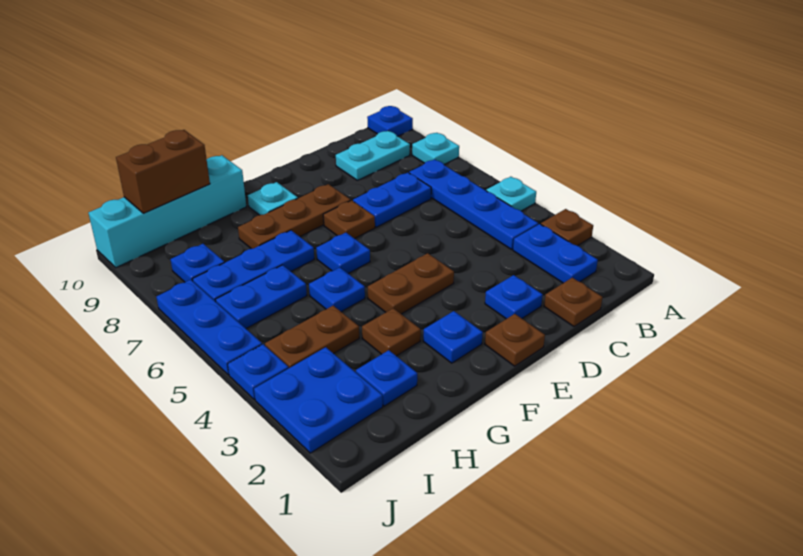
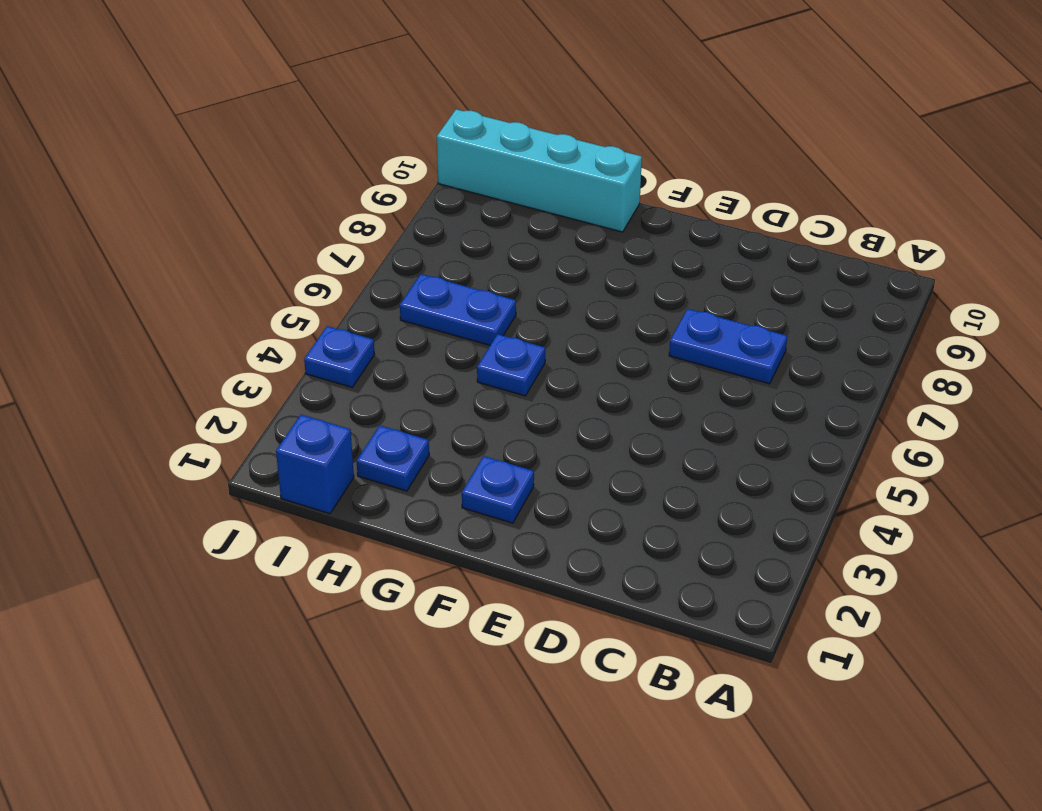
blue brick I1 level 1 -> none
none -> brown plate A3 level 1
none -> cyan plate A5 level 1
none -> cyan plate A8 level 1

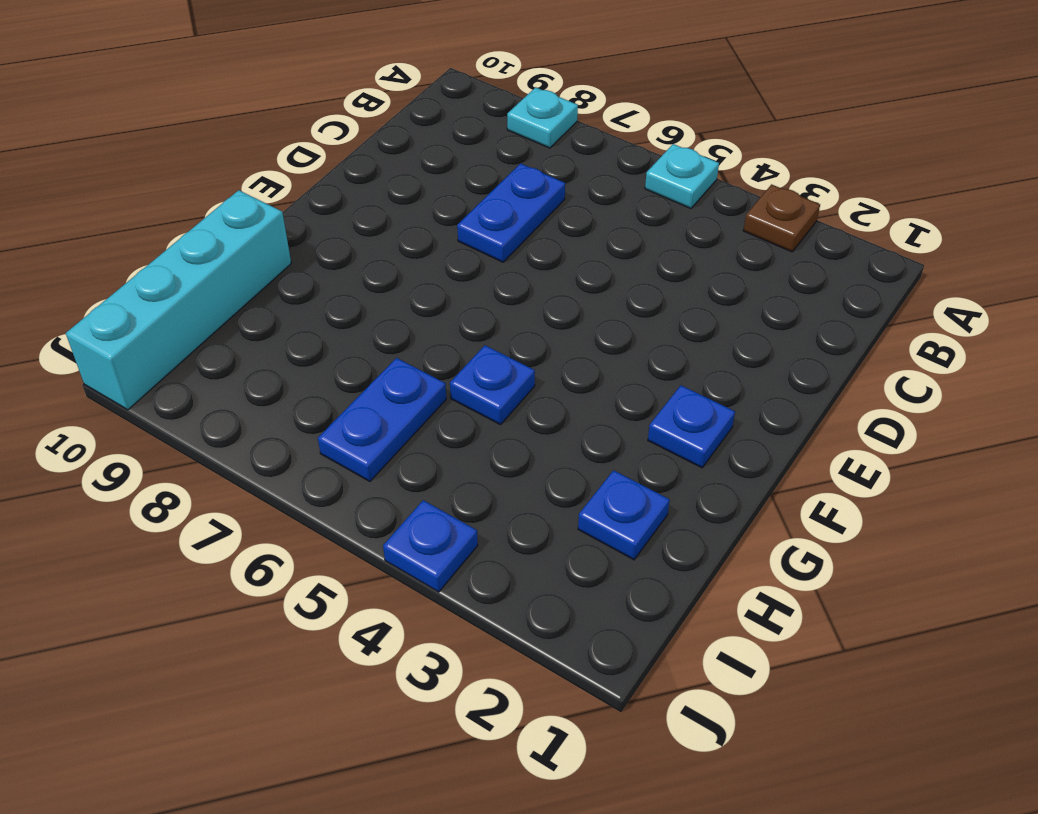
none -> blue plate A10 level 1
none -> blue plate B2:B3 level 1
none -> blue plate B4:B7 level 1

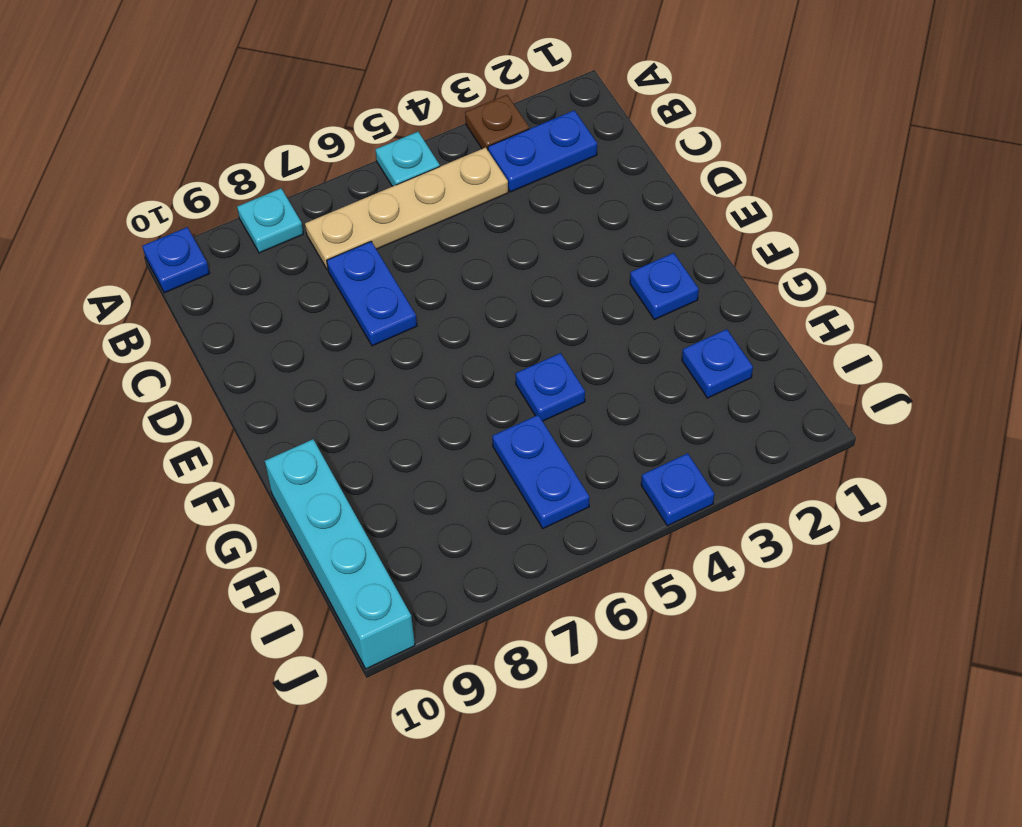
tan plate B4:B7 level 1 -> blue plate B4:B7 level 1
none -> cyan plate B9:C9 level 1
none -> brown plate C1 level 1
none -> blue plate D2 level 1

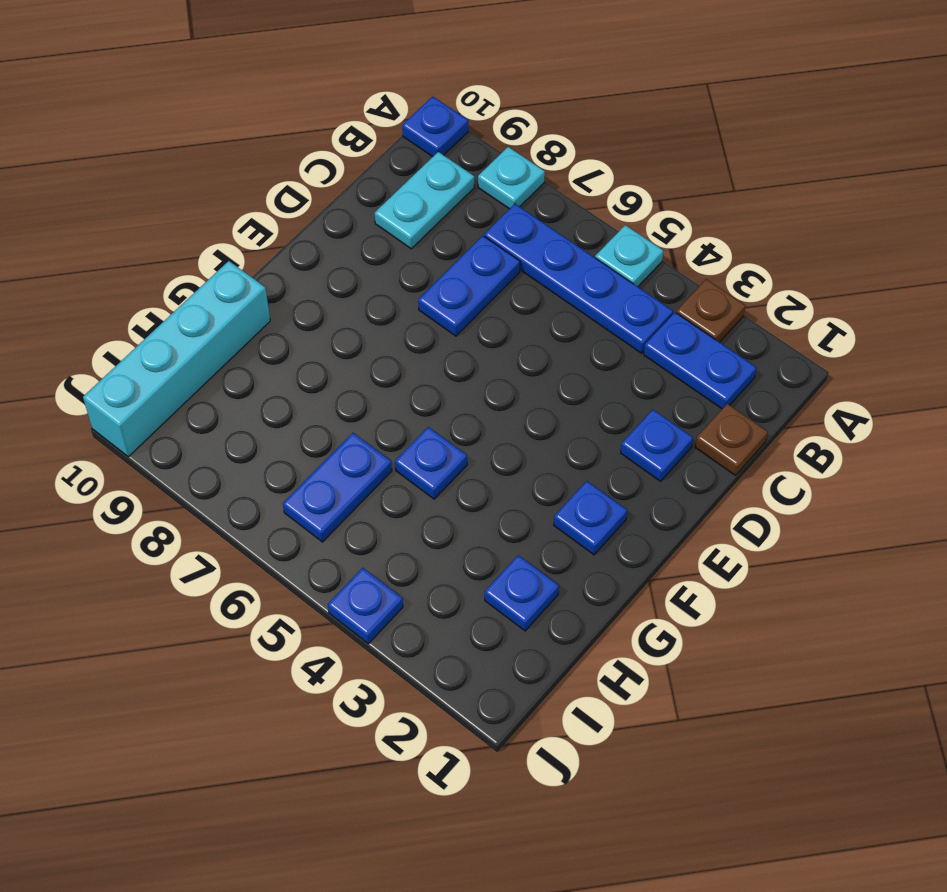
none -> brown plate E1 level 1
none -> brown plate E4:F4 level 1
none -> brown plate E7 level 1

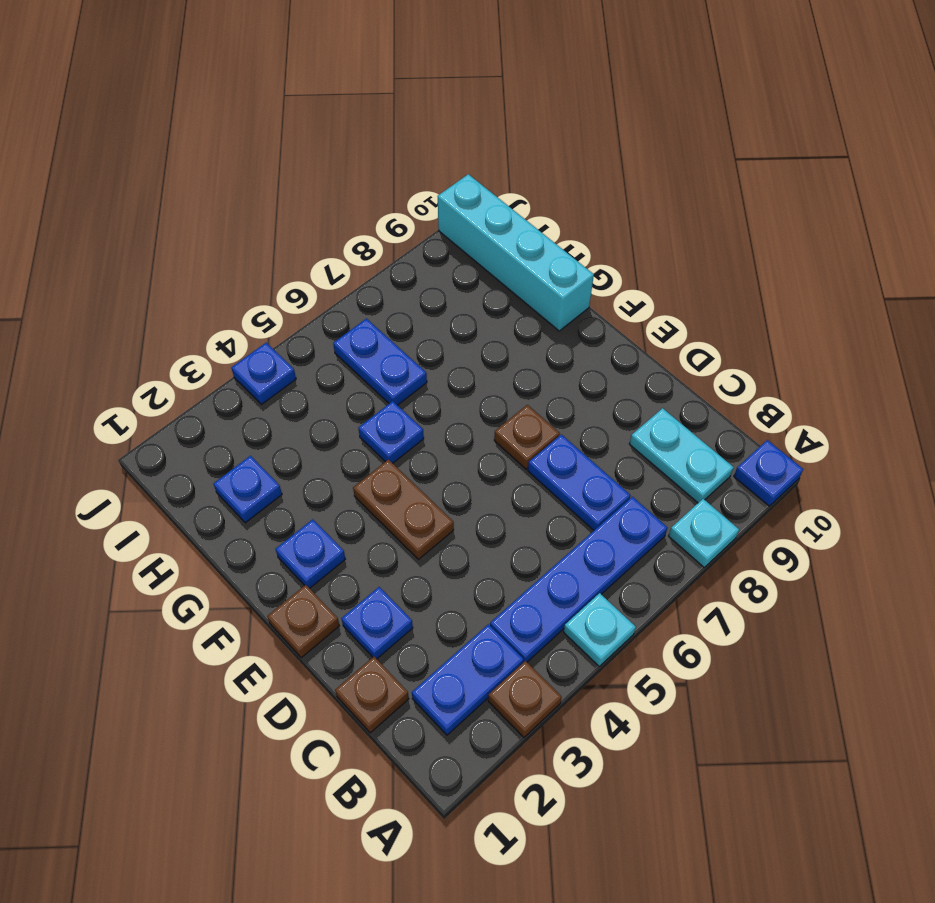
none -> brown plate E8:G8 level 1
none -> blue plate F6 level 1
none -> cyan plate F9 level 1

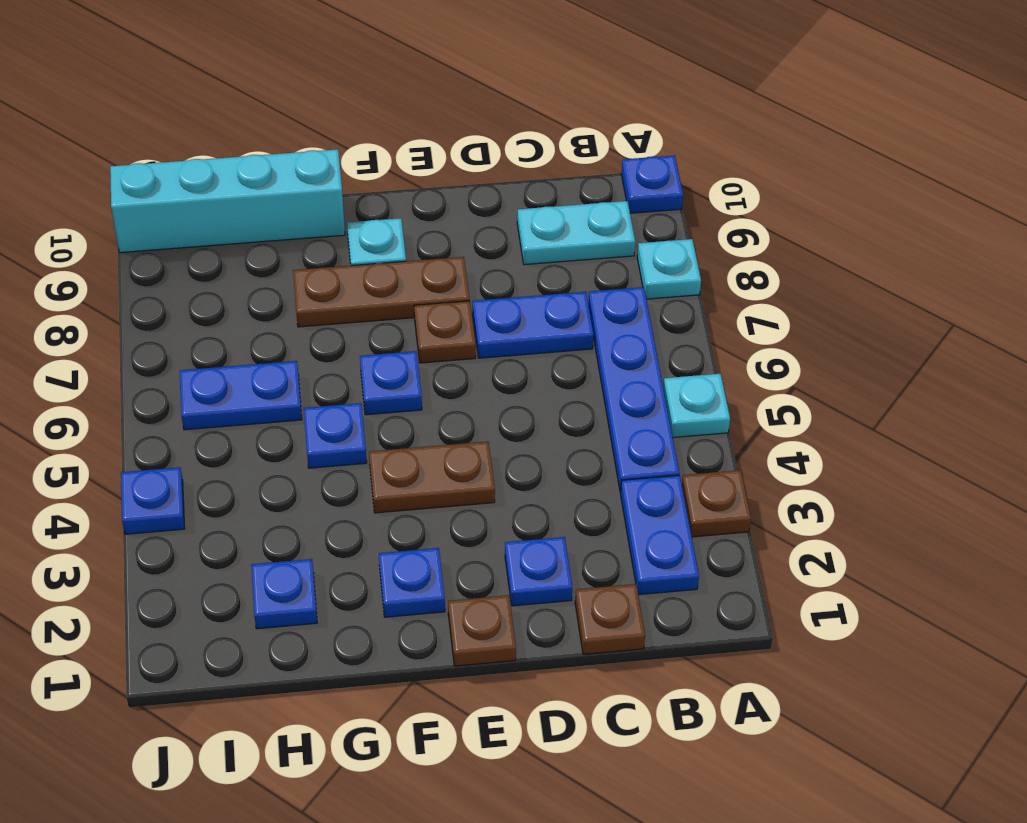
none -> brown plate G3 level 1
none -> blue plate G7:I7 level 1
none -> brown plate H4:I4 level 1

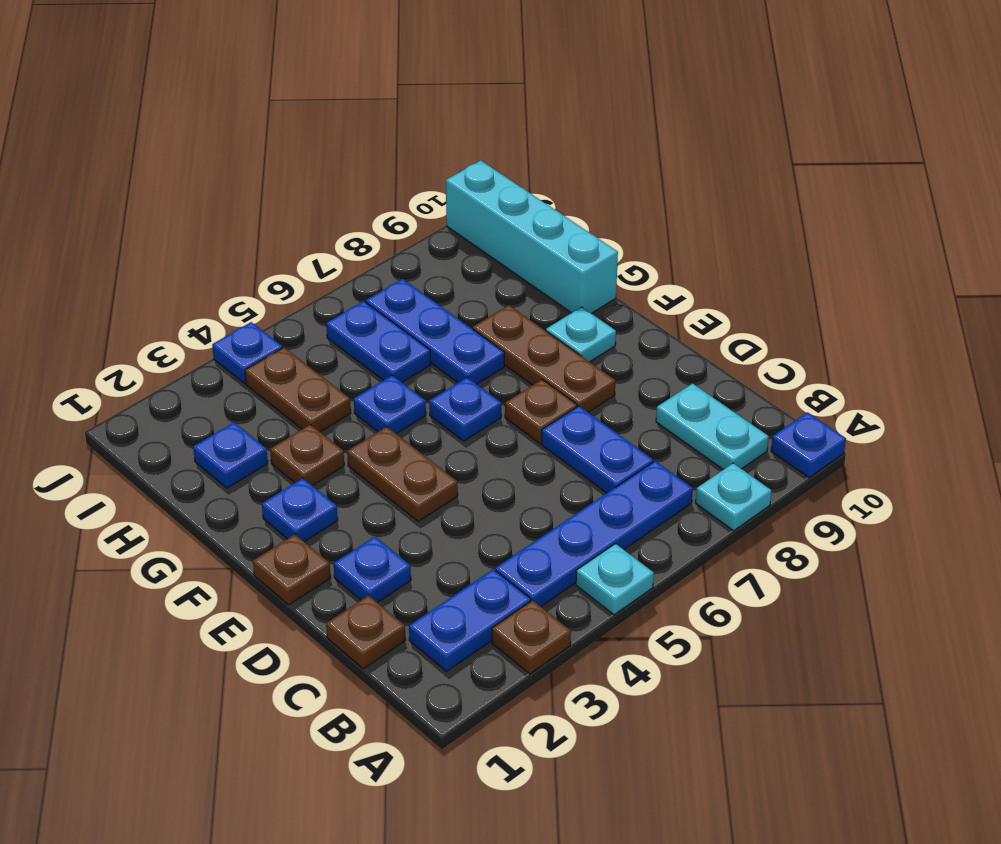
none -> blue plate I2:J3 level 1
none -> blue plate I8 level 1
none -> blue plate J5:J7 level 1

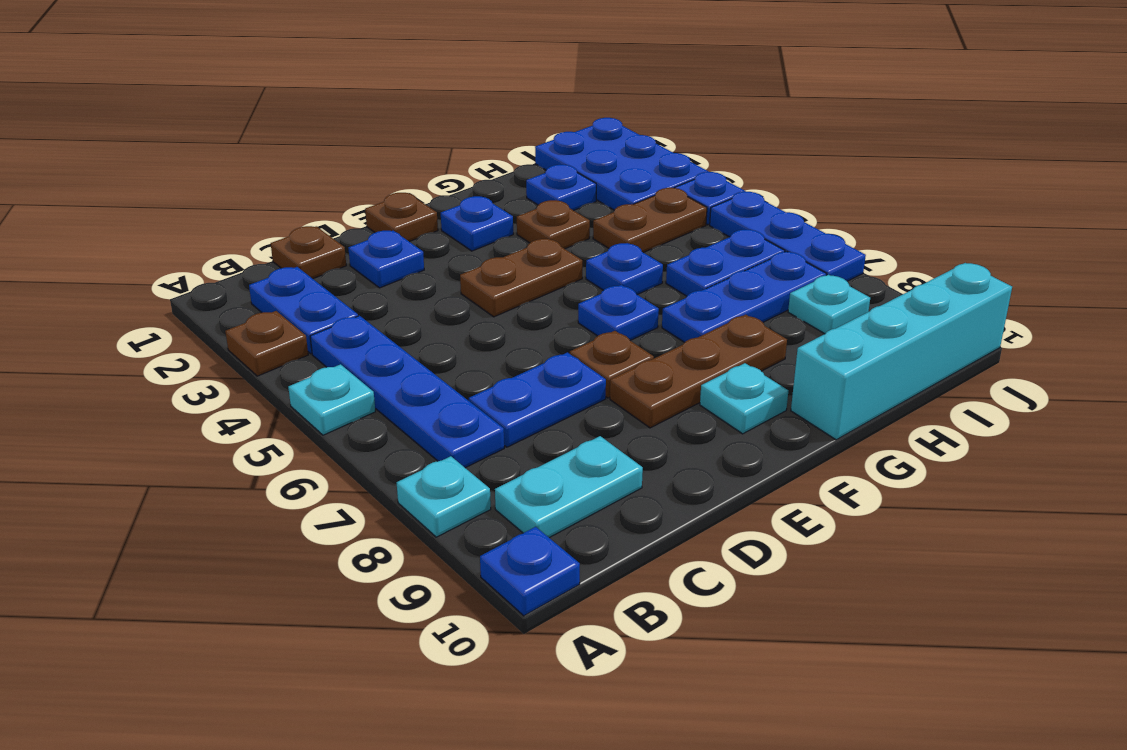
blue plate I1:J3 level 1 -> blue plate I2:J3 level 1
cyan plate I8 level 1 -> blue plate I8 level 1
none -> brown brick H10:I10 level 2

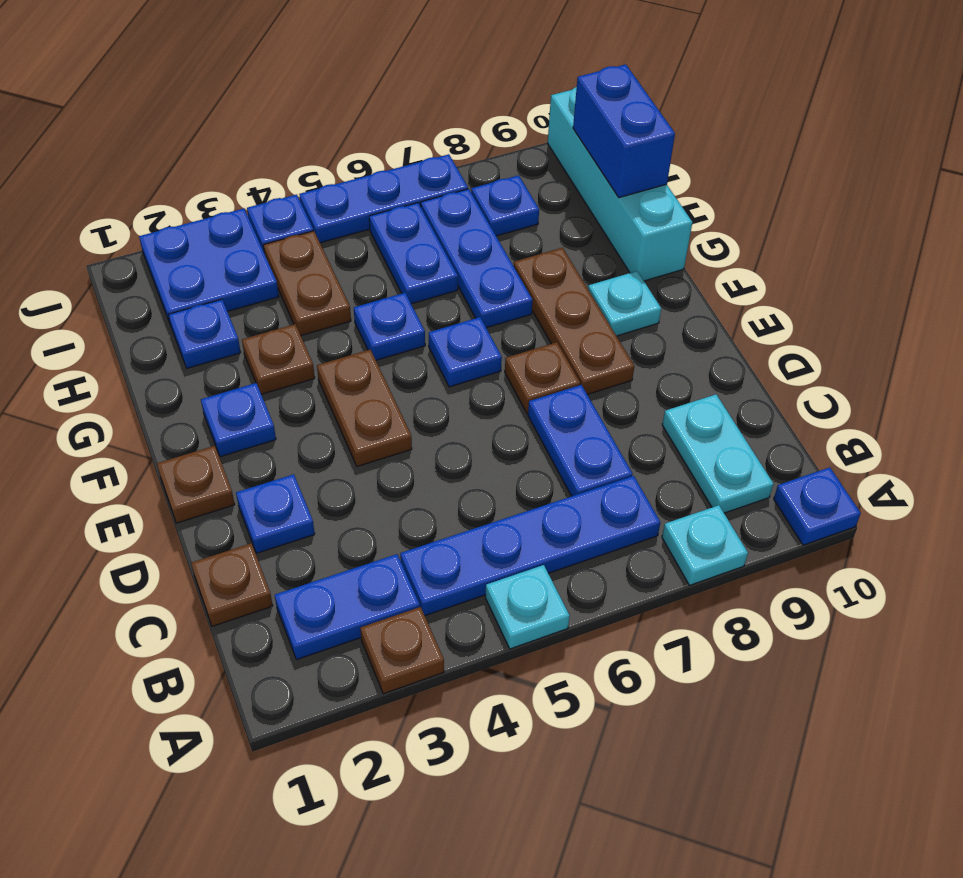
blue brick H10:I10 level 2 -> brown brick H10:I10 level 2

